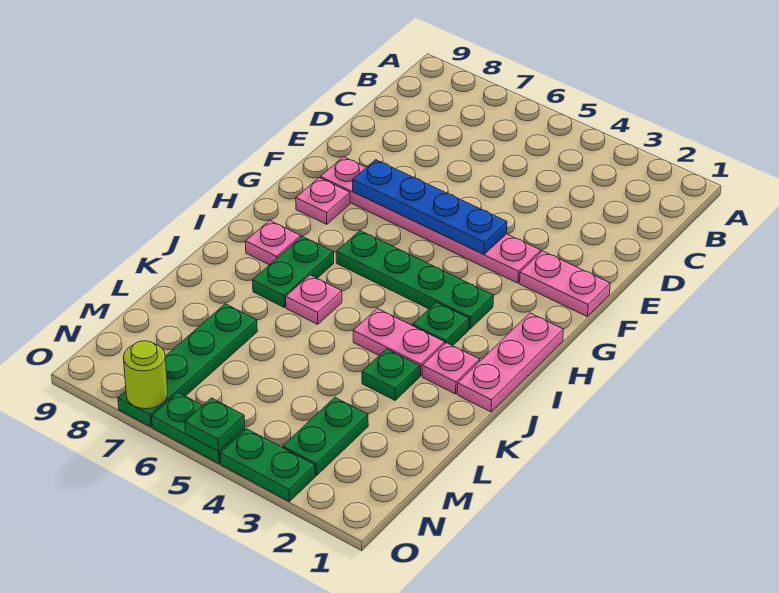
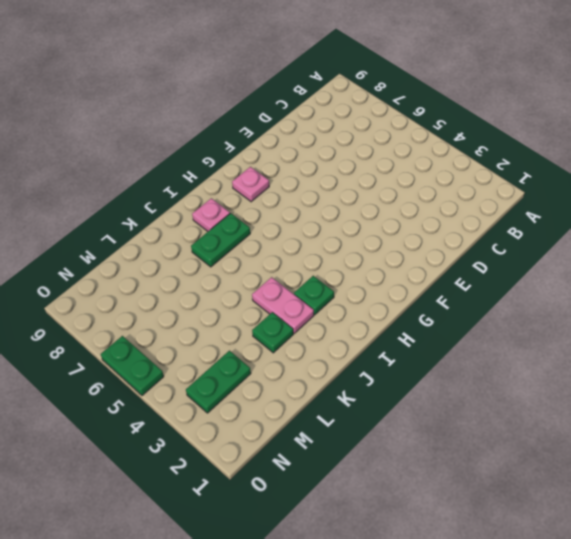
none -> pink plate F1:F2 level 1
none -> pink plate F3:F8 level 1
none -> pink plate H1:J1 level 1

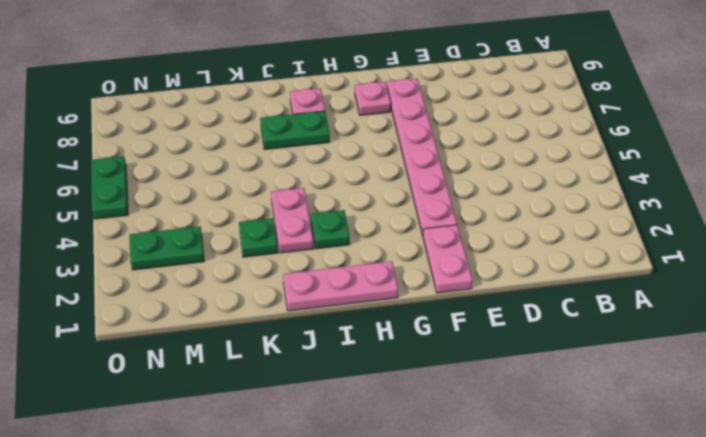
none -> green plate H3:H6 level 1
none -> pink plate J2 level 1
none -> pink plate J6 level 1

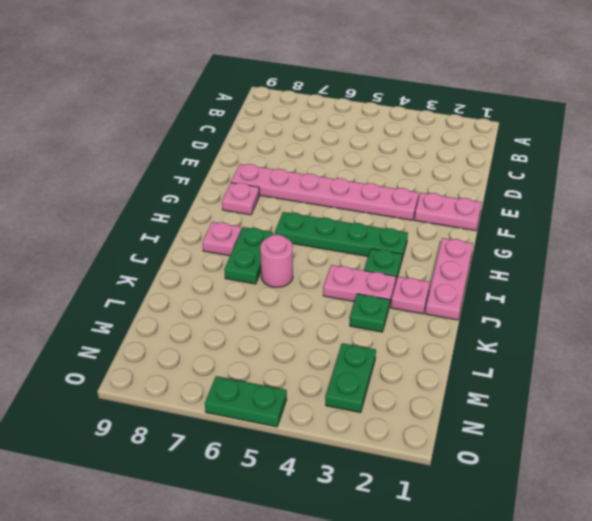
pink round brick J6 level 1 -> pink plate J6 level 1
none -> green plate L7:O7 level 1
none -> green plate O3:O4 level 1
none -> blue plate F4:F7 level 2

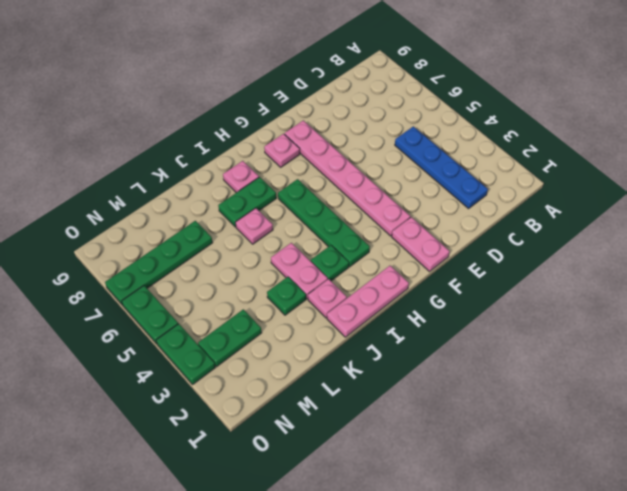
blue plate C2:C5 level 1 -> blue plate F4:F7 level 2
none -> green plate O5 level 2
none -> lime round brick O7 level 2

